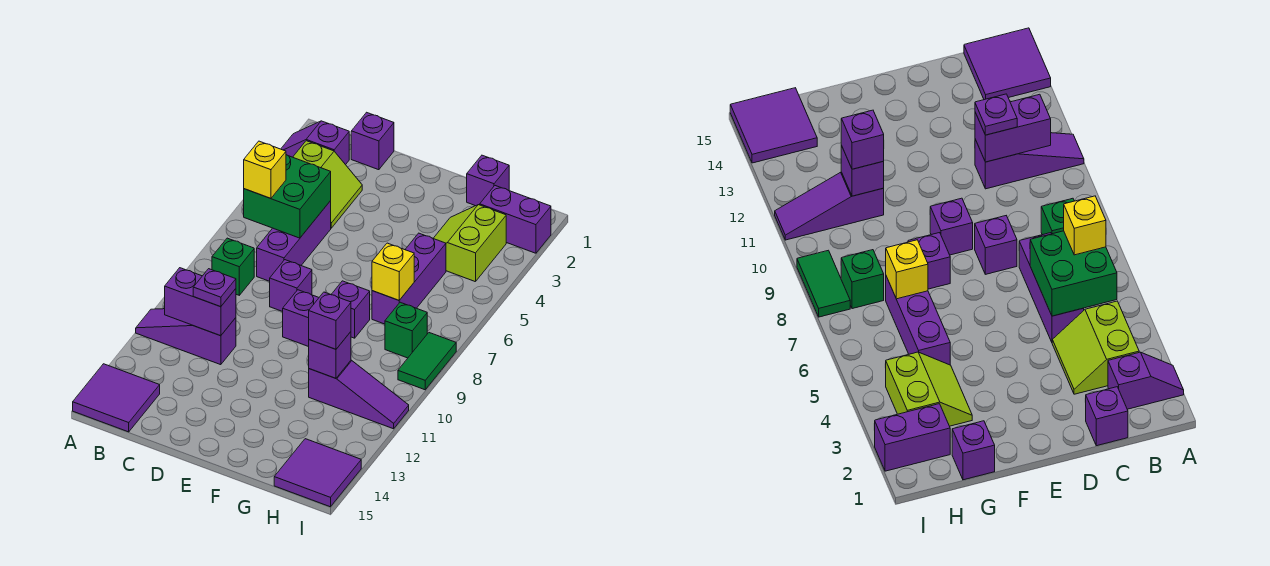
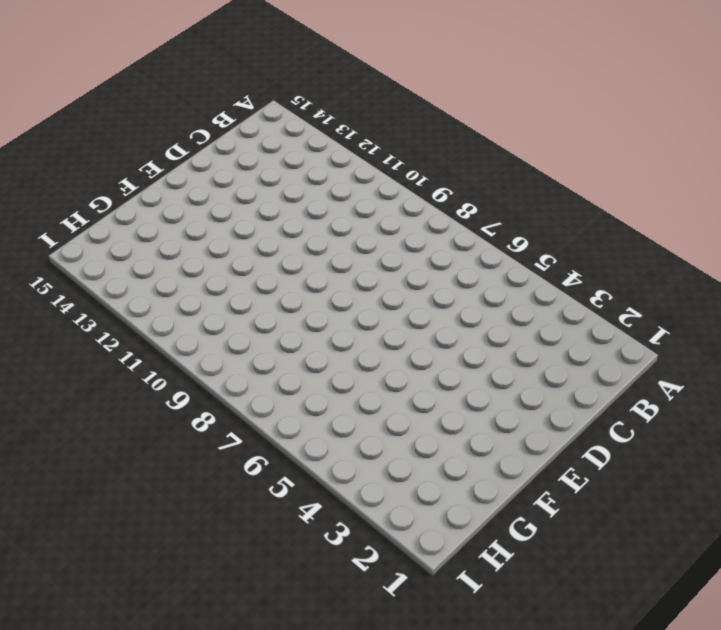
none -> purple slope A2:B2 level 1 top B
none -> purple slope A11:C11 level 1 top C
none -> purple tile A14:B15 level 1

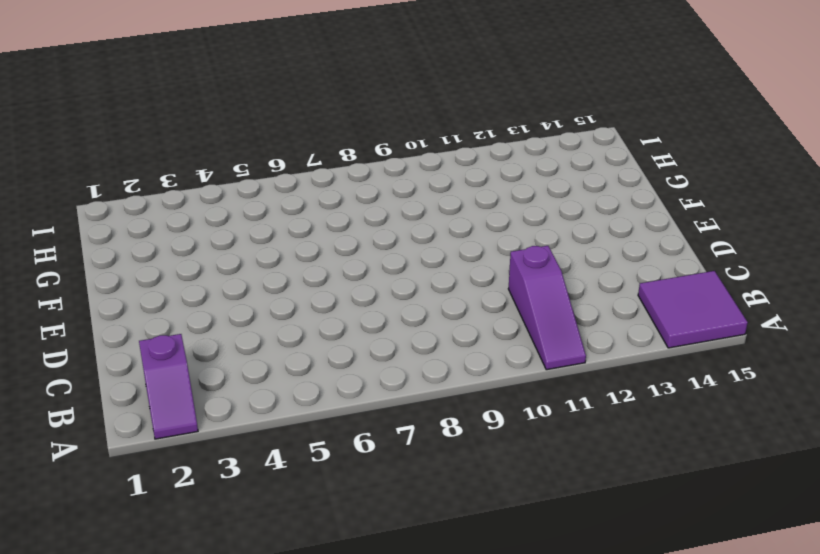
none -> lime slope B3:C4 level 1 top B
none -> green brick B8 level 1
none -> purple brick C1 level 1

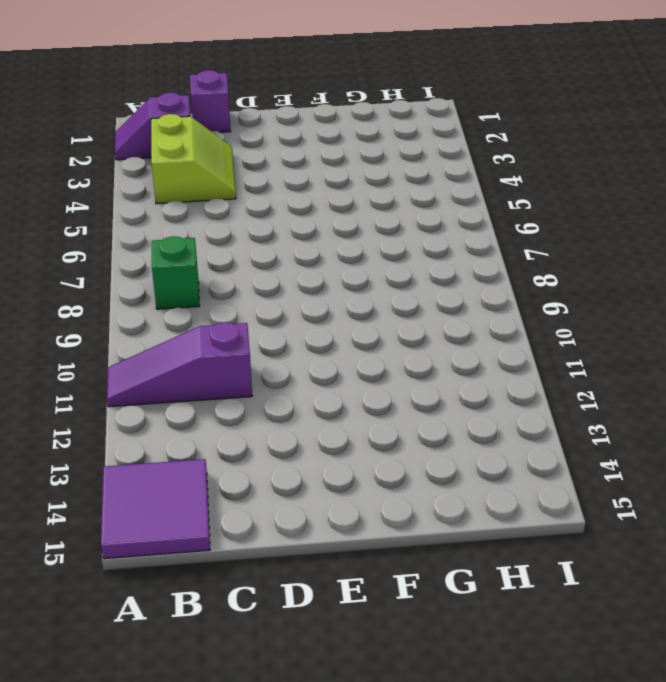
none -> purple brick C5:C7 level 1
none -> purple brick D8 level 1
none -> purple brick E9 level 1

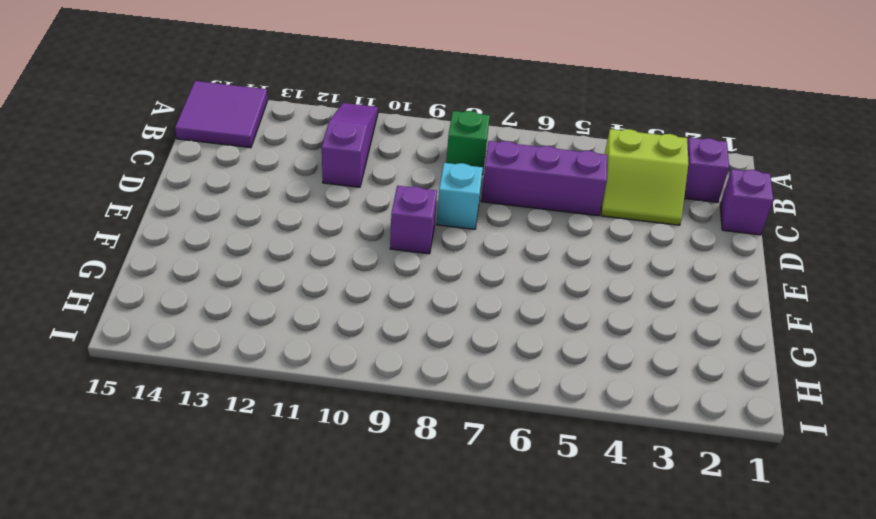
cyan brick D8 level 1 -> purple brick D8 level 1
none -> purple brick F8 level 1
none -> purple brick G1 level 1
none -> lime slope G3:H4 level 1 top H

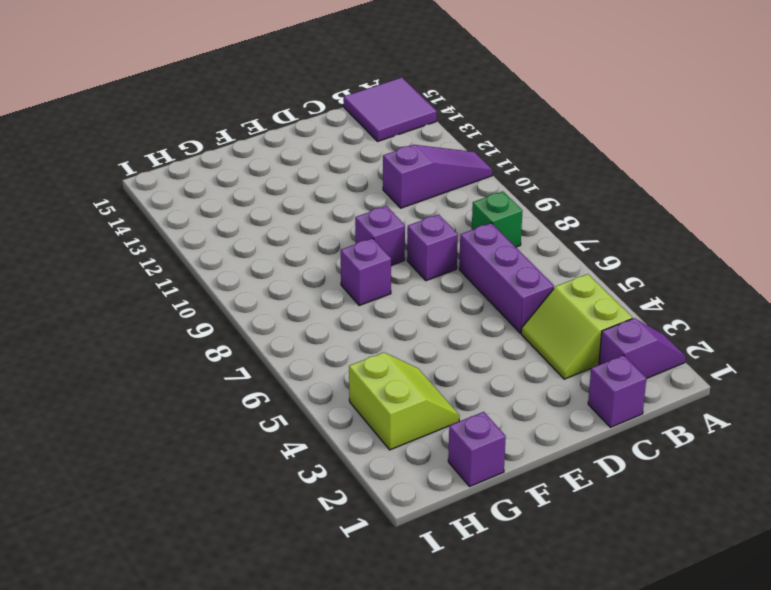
none -> purple brick G5:G7 level 1
none -> purple slope G11:I11 level 1 top G
none -> purple brick H2:I2 level 1

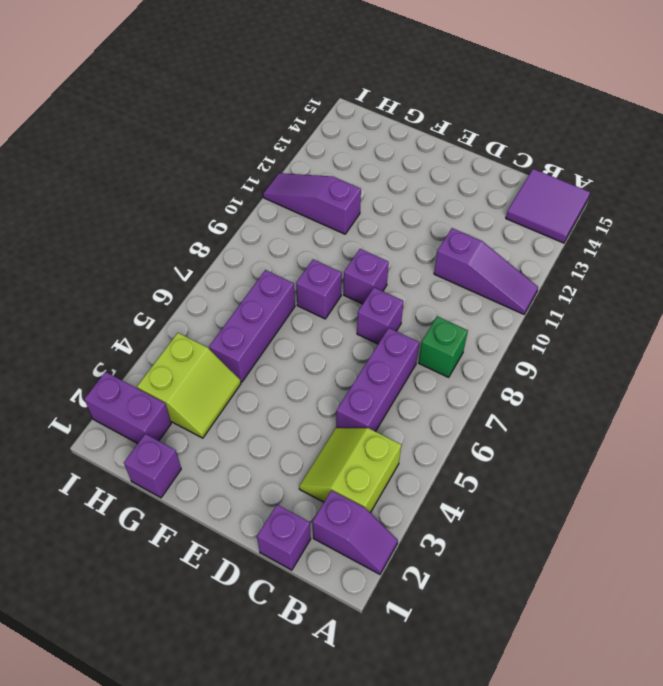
none -> green brick H8 level 1
none -> purple tile H14:I15 level 1
none -> green tile I8:I9 level 1

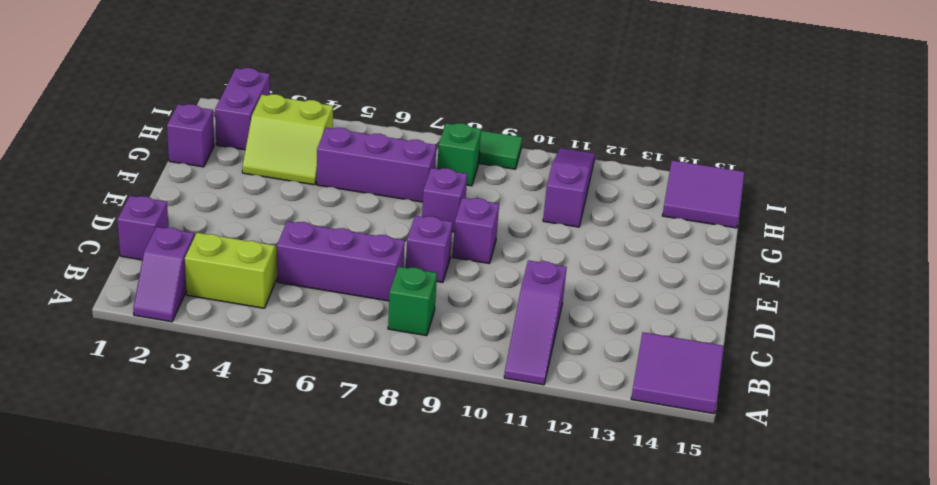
none -> green brick B5:C6 level 2
none -> purple brick B11:C11 level 2
none -> yellow brick G7 level 2

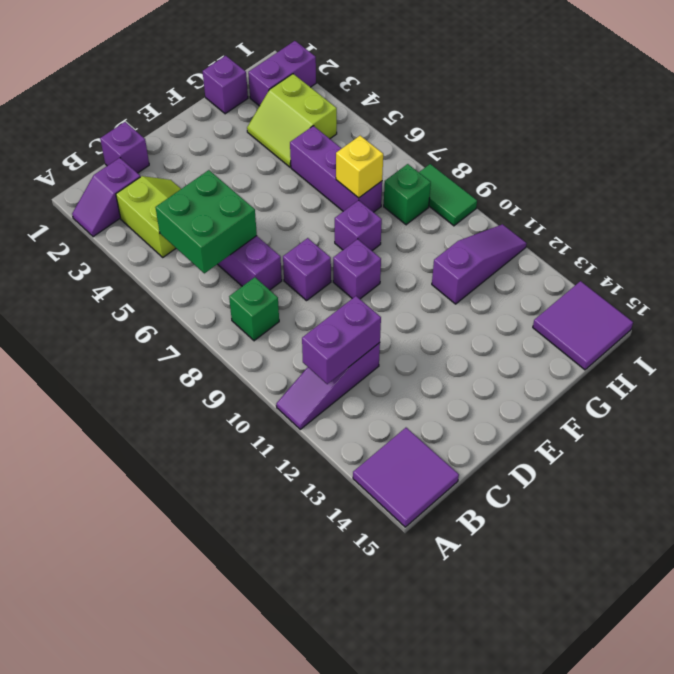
none -> purple brick G11 level 2
none -> yellow brick B6 level 3
none -> purple plate C11 level 3

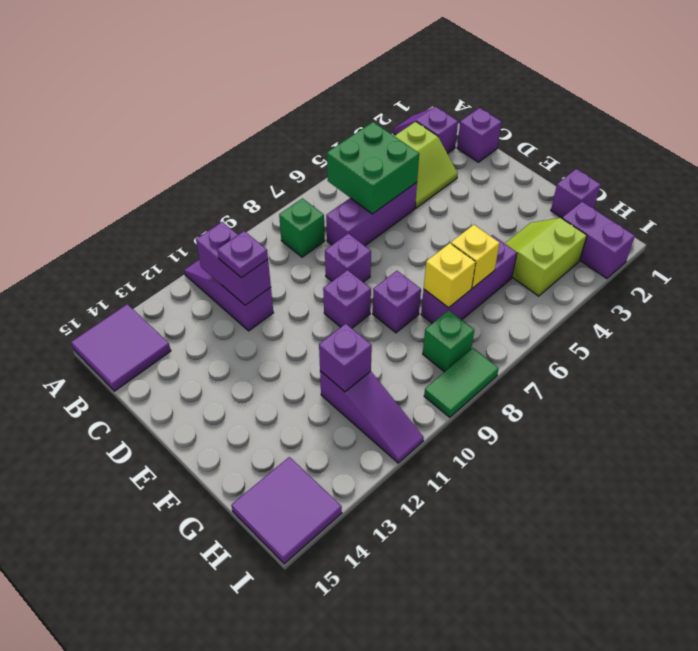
yellow brick G6 level 2 -> yellow brick B6 level 3
none -> purple brick G11 level 3

